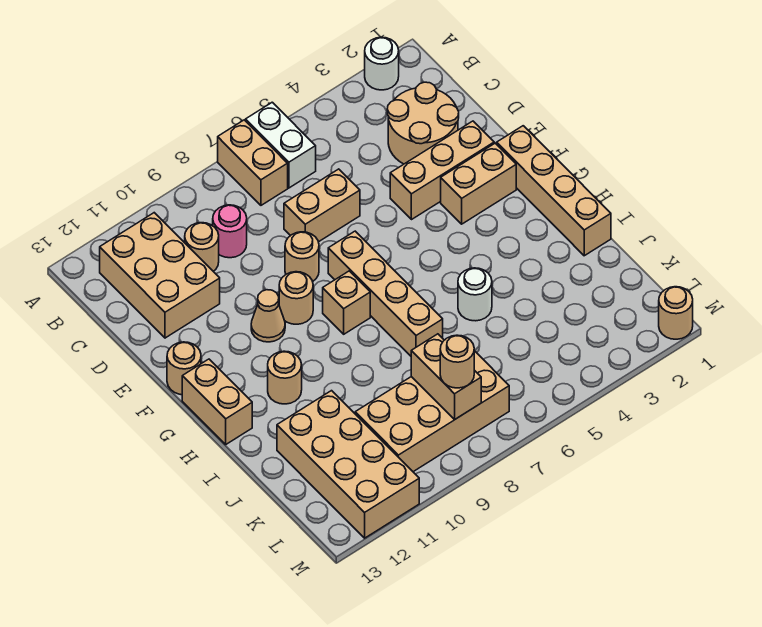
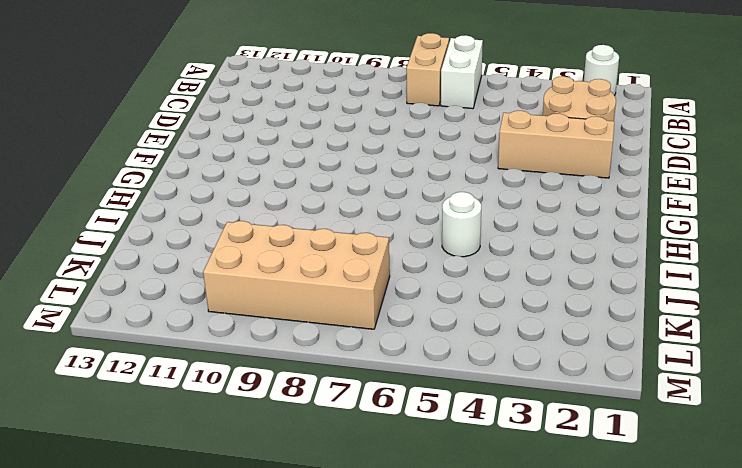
none -> tan brick B11:D12 level 1
none -> pink round brick C9 level 1
none -> tan round brick C10 level 1

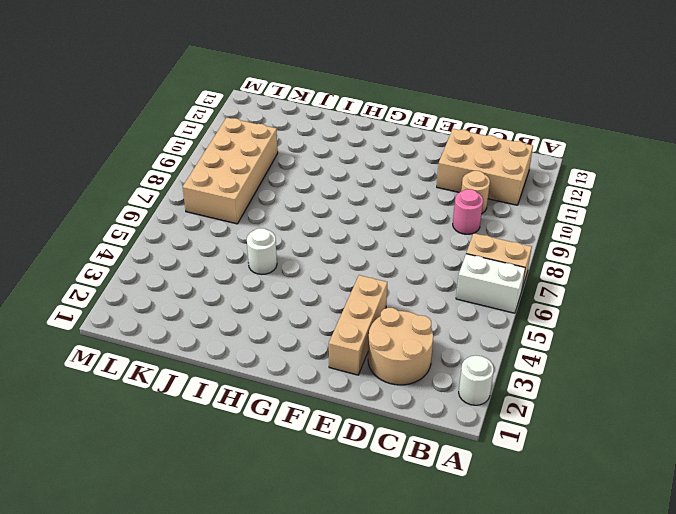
none -> tan brick D6:D7 level 1
none -> tan round brick E8 level 1
none -> tan brick F1:I1 level 1

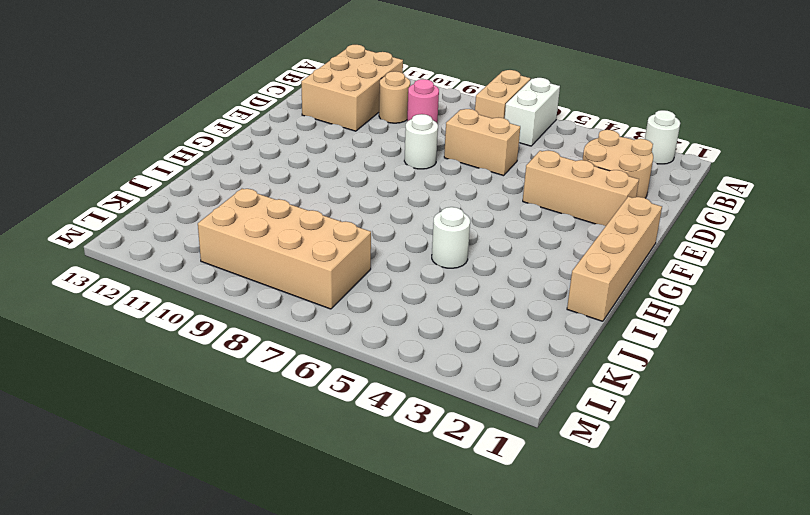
white round brick E8 level 1 -> tan round brick E8 level 1
none -> tan brick F2:F3 level 1
none -> tan brick F7:I7 level 1
none -> tan round brick F9 level 1

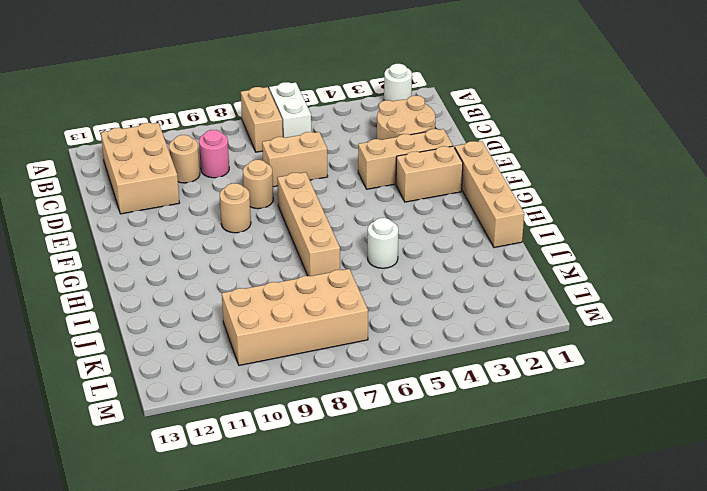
none -> tan cone F10 level 1
none -> tan round brick F13 level 1
none -> tan brick G8 level 1

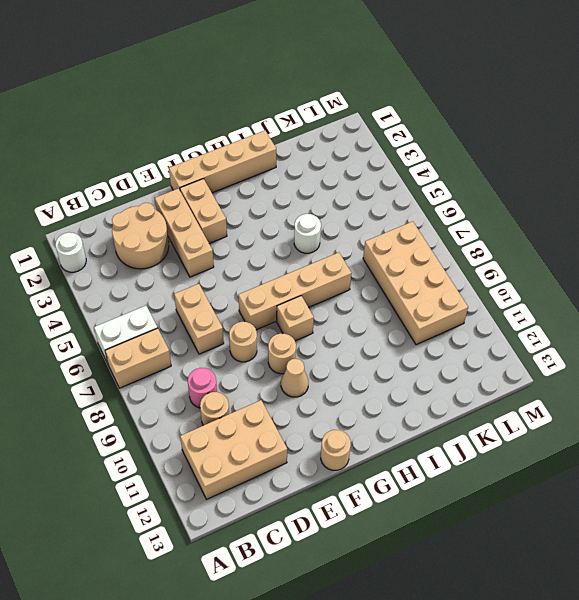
none -> tan brick G13:H13 level 1
none -> tan round brick H11 level 1
none -> tan brick J11:M12 level 1

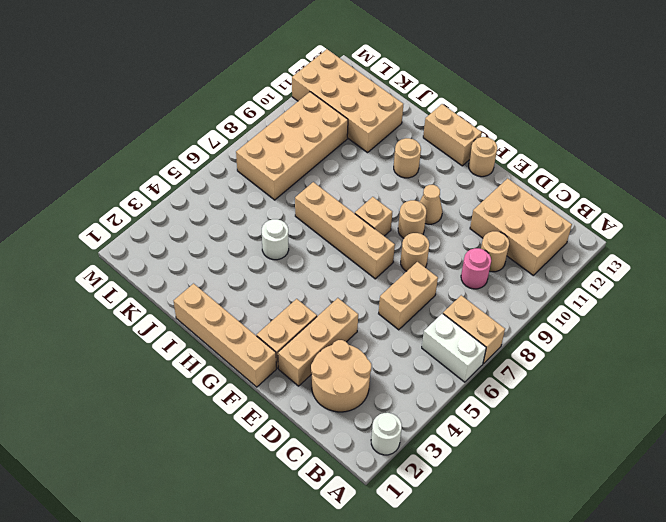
none -> tan round brick M1 level 1
none -> tan brick K8:L8 level 2
none -> tan round brick L8 level 3

